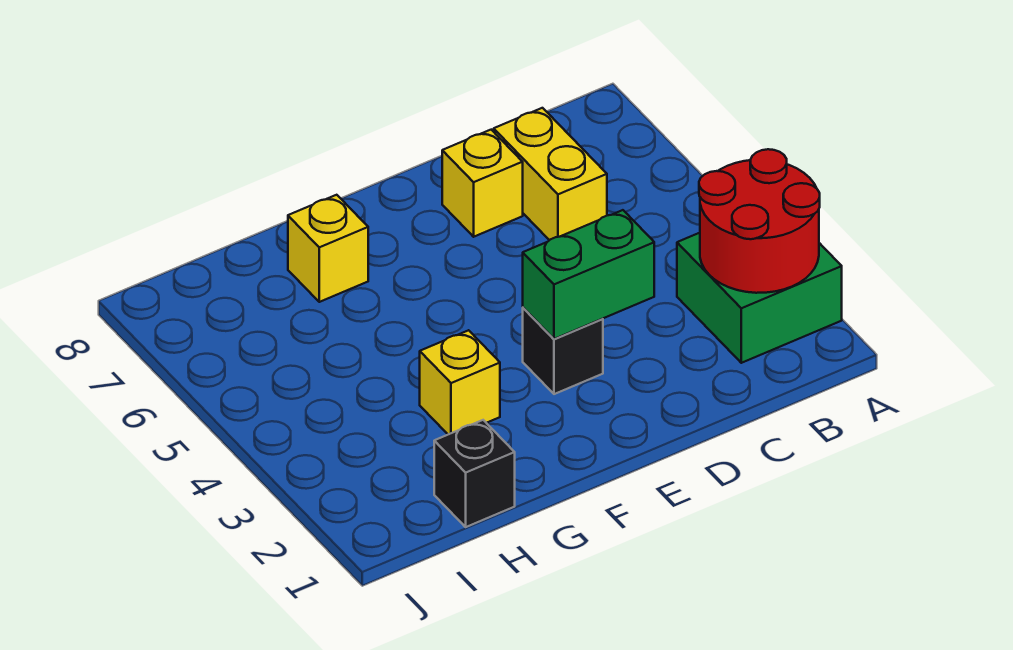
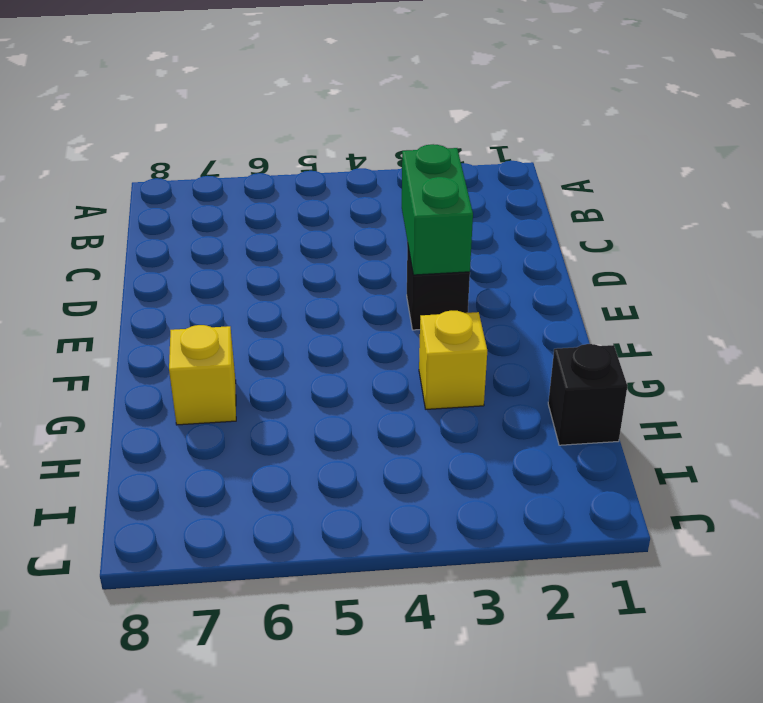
none -> green brick A2:B3 level 1
none -> yellow brick C6:C7 level 1

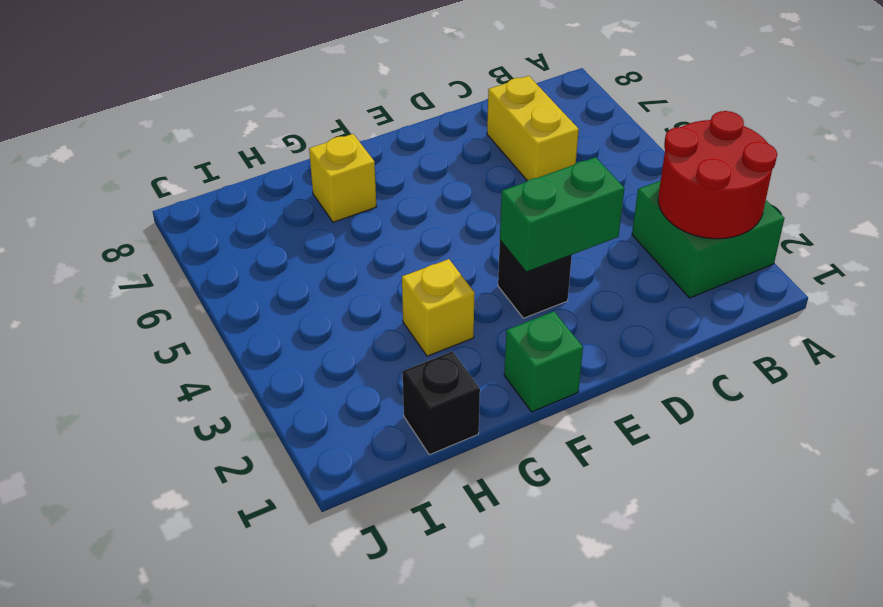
green brick F1 level 1 -> none
none -> yellow brick D7 level 1

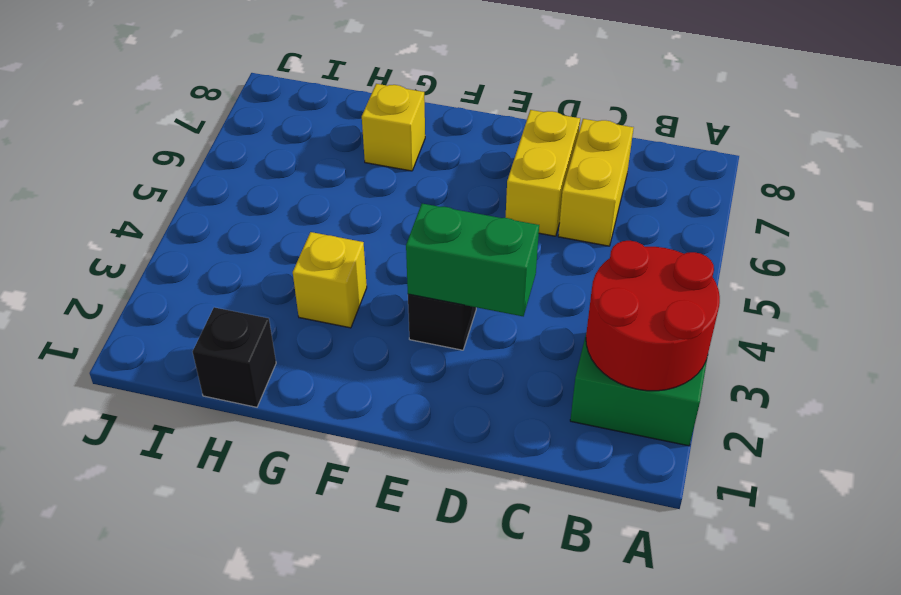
yellow brick D6:D7 level 1 -> yellow brick D7 level 1

